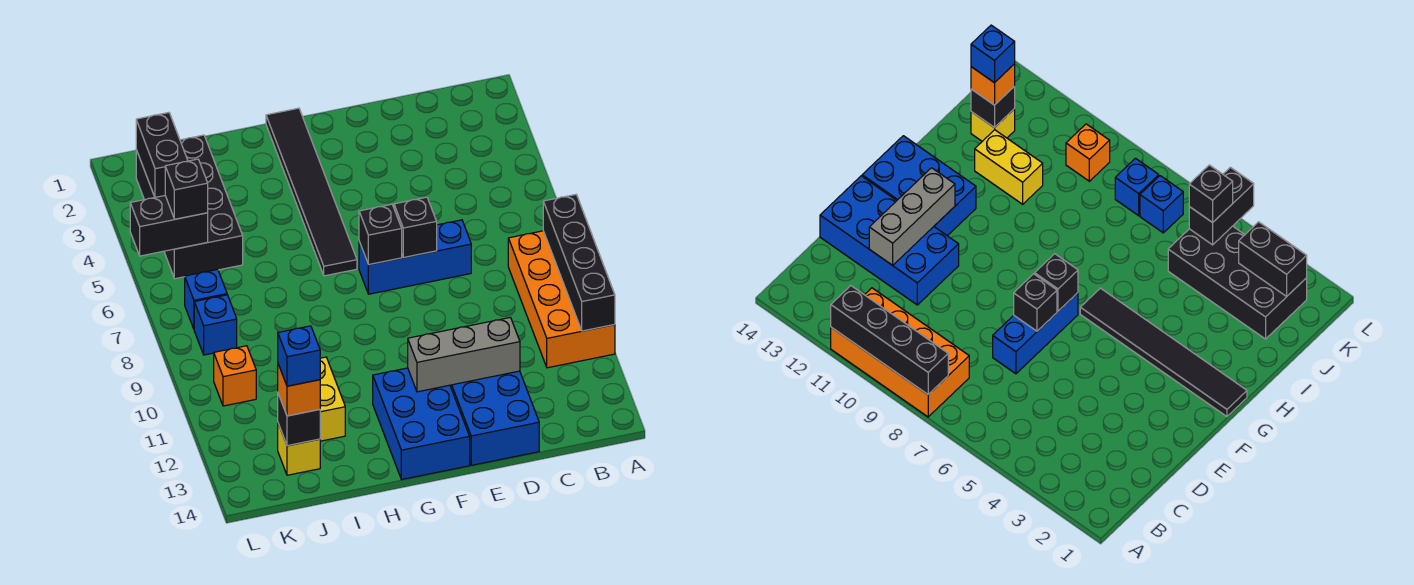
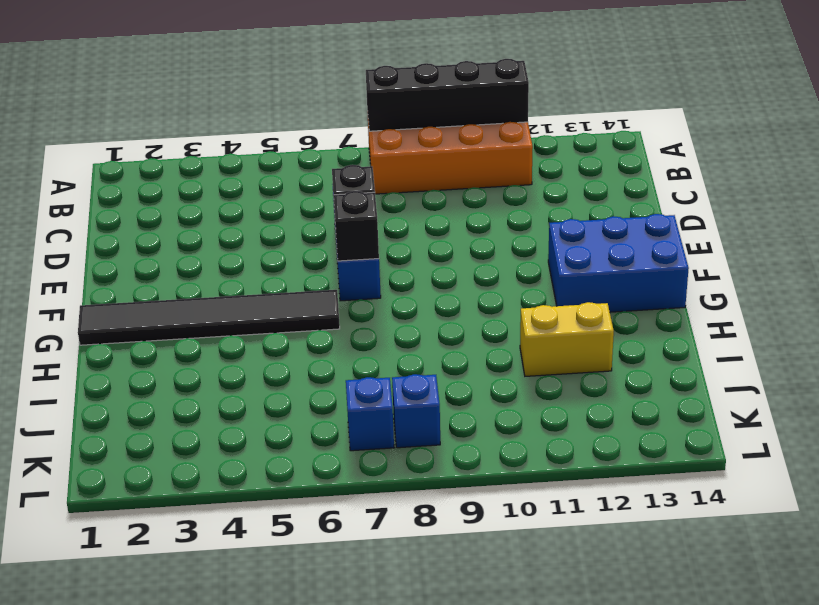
none -> blue brick D11:E14 level 1
none -> black brick J2:K5 level 1
none -> yellow brick J13 level 1

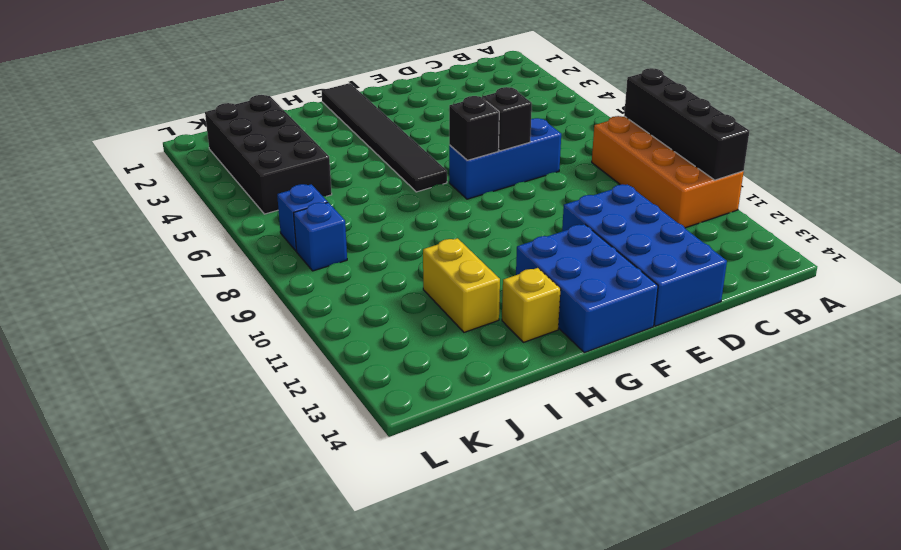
yellow brick H13 level 1 -> yellow brick J13 level 1
none -> orange brick K10 level 1
none -> grey brick D12:F12 level 2
none -> black brick J13 level 2

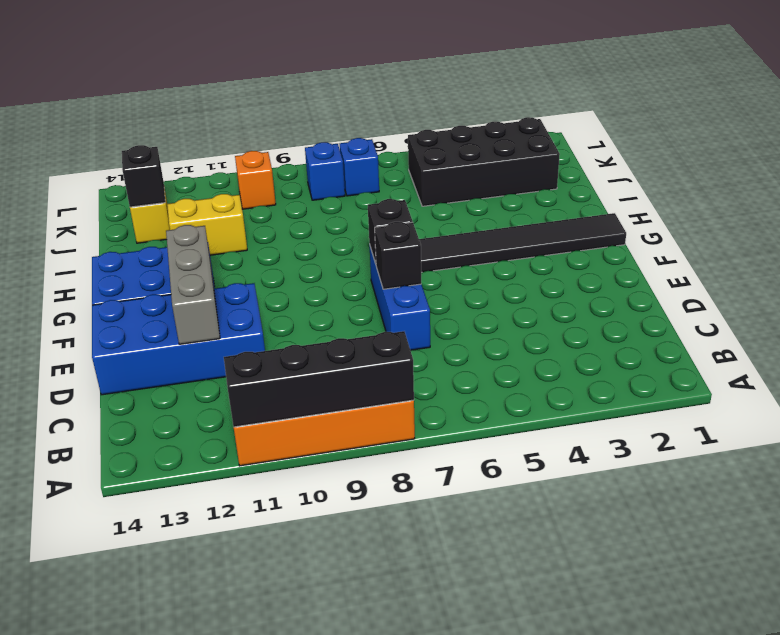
none -> black brick K2:K3 level 2
none -> black brick K5:L5 level 2
none -> orange brick J13 level 3

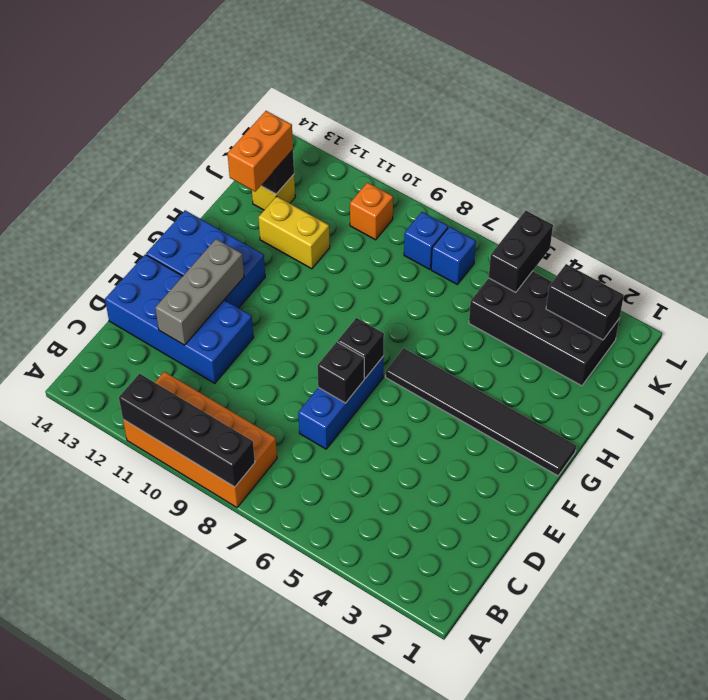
orange brick I13:J13 level 3 -> orange brick J13 level 3
none -> black brick K5 level 3
none -> blue brick J13 level 4

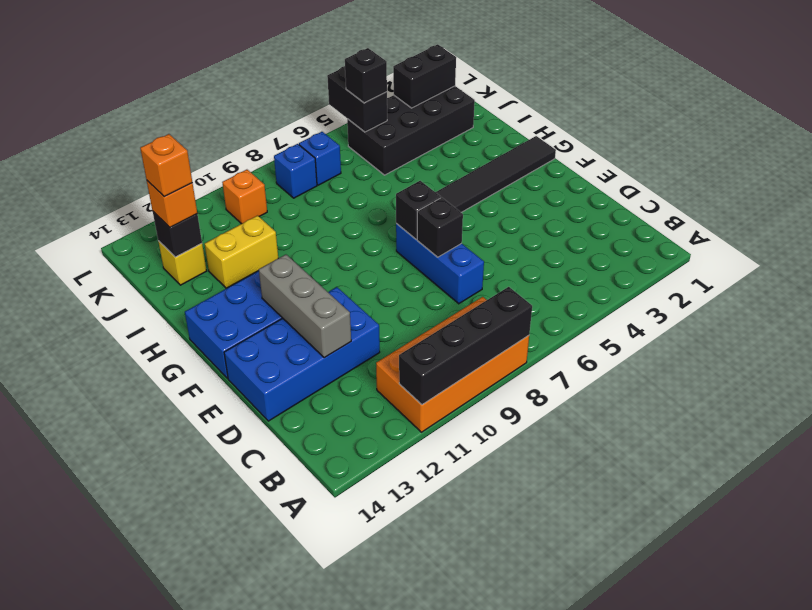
orange brick J13 level 4 -> blue brick J13 level 4

